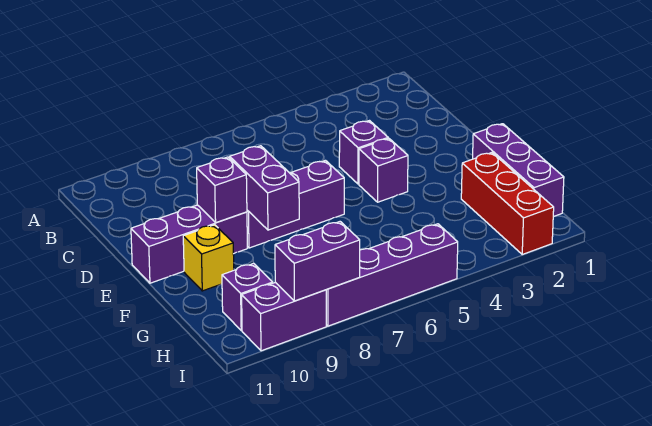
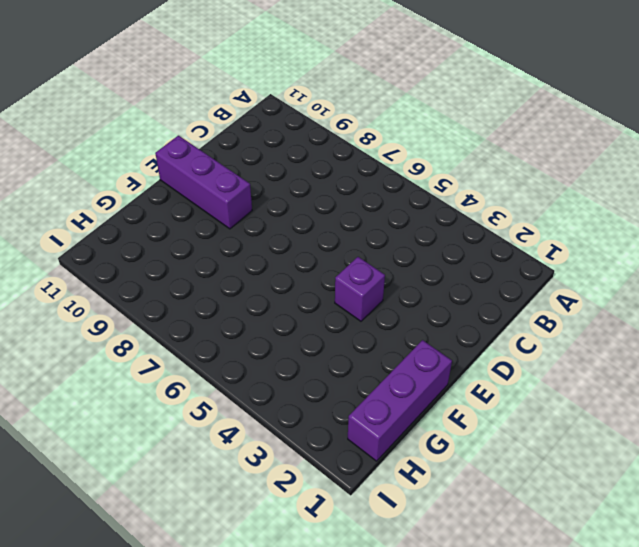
none -> purple brick D4 level 1
none -> purple brick E6:E8 level 1
none -> yellow brick F10 level 1

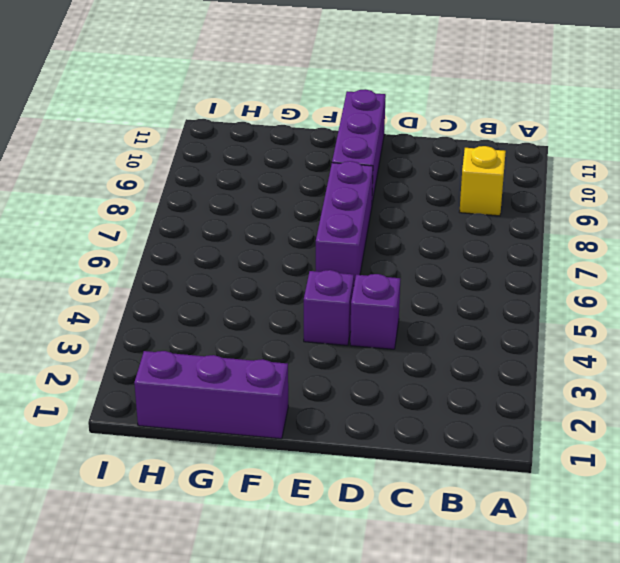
yellow brick B9 level 1 -> yellow brick F10 level 1
none -> red brick G2:I2 level 1
none -> purple brick H10 level 1
none -> purple brick I5:I8 level 1

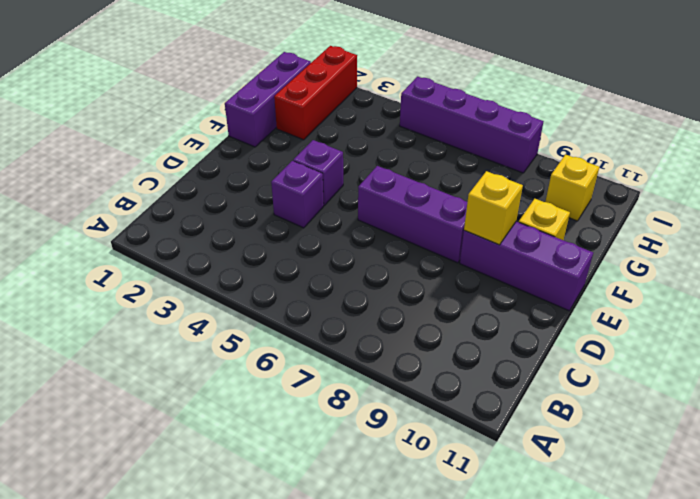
yellow brick E9 level 2 -> purple brick E9 level 2
yellow brick H10 level 1 -> purple brick H10 level 1
none -> purple brick I9:I10 level 1
none -> purple brick E8:F8 level 2
none -> purple brick I8:I9 level 2

